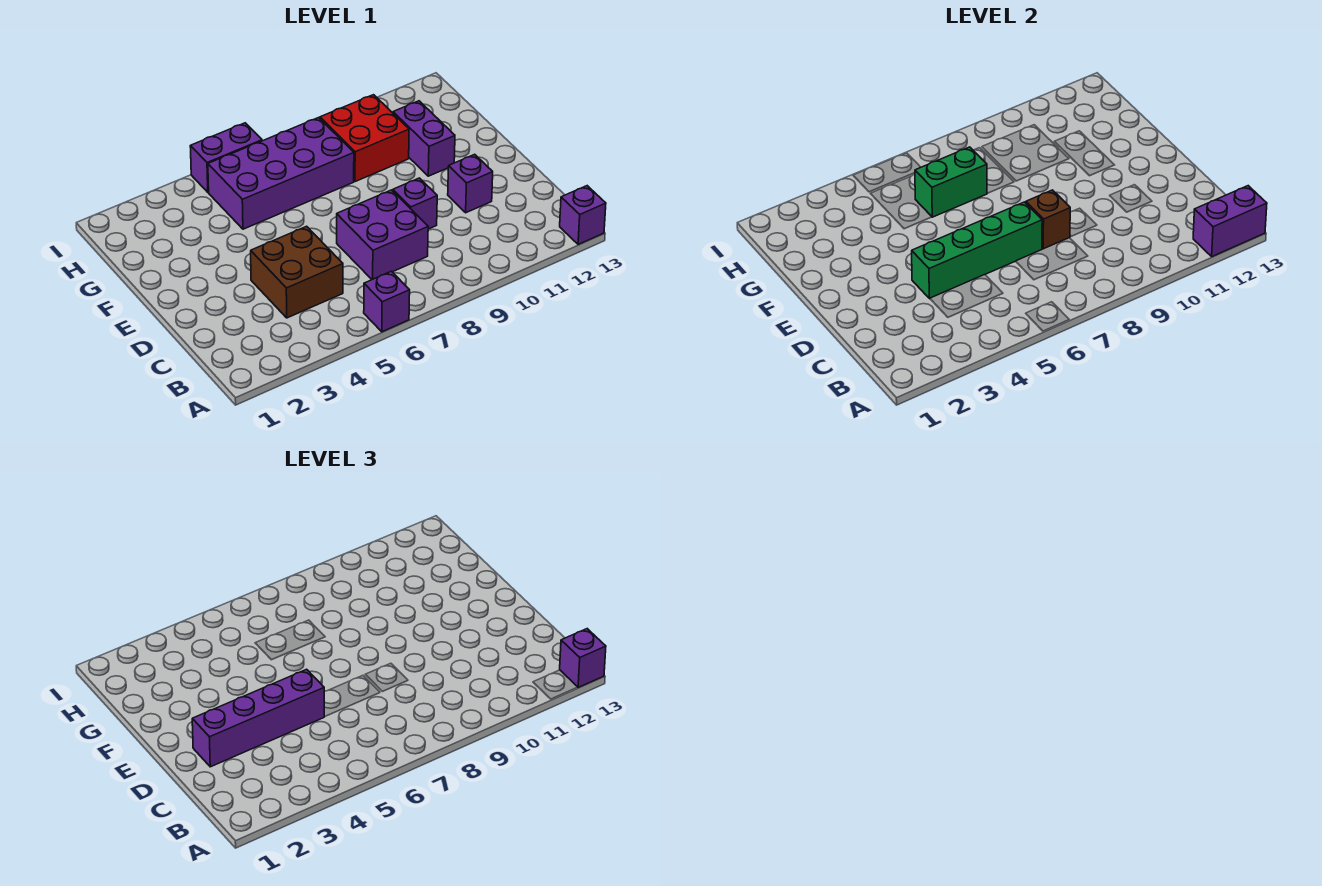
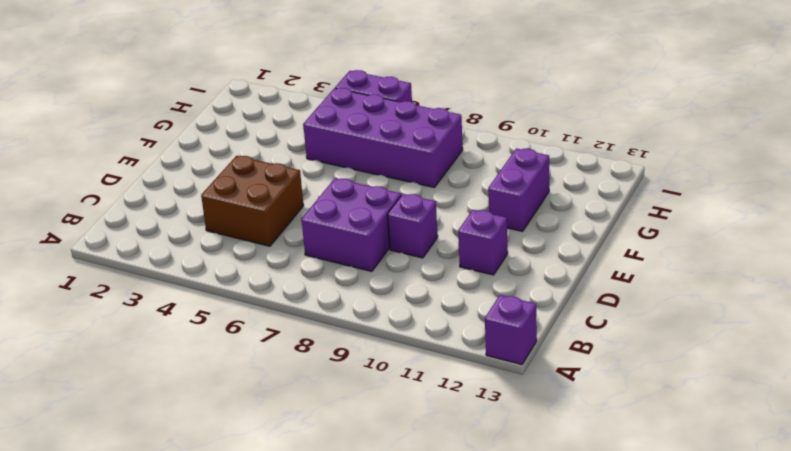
none -> purple brick A6 level 1
none -> red brick G9:H10 level 1
none -> purple brick A12:A13 level 2

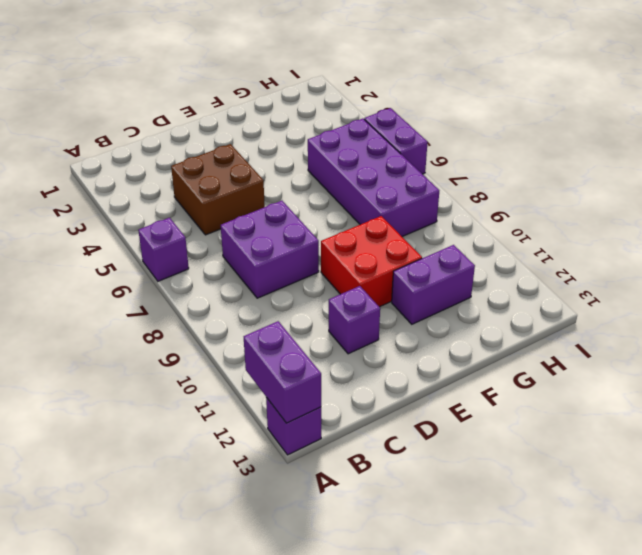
red brick E9:F10 level 1 -> red brick G9:H10 level 1
none -> purple brick D9 level 1
none -> green brick D4:D7 level 2
none -> brown brick D8 level 2

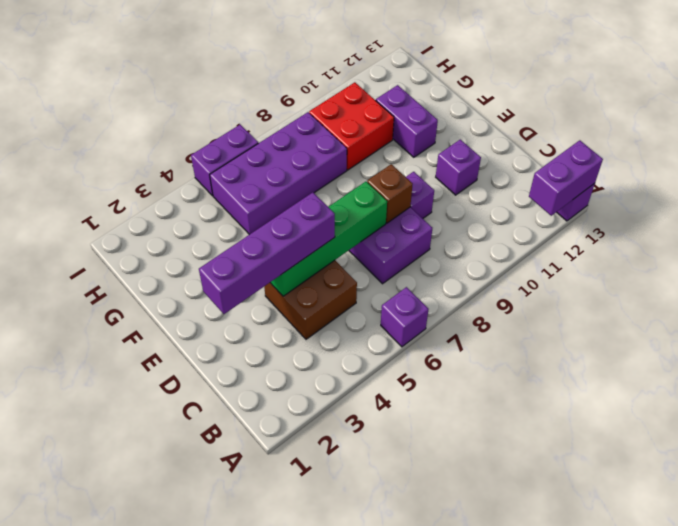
none -> green brick G6:G7 level 2
none -> purple brick A13 level 3

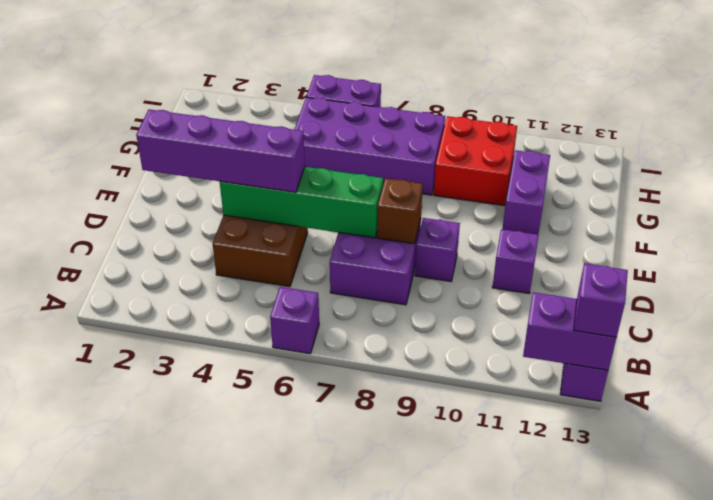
none -> green brick G6:G7 level 2

